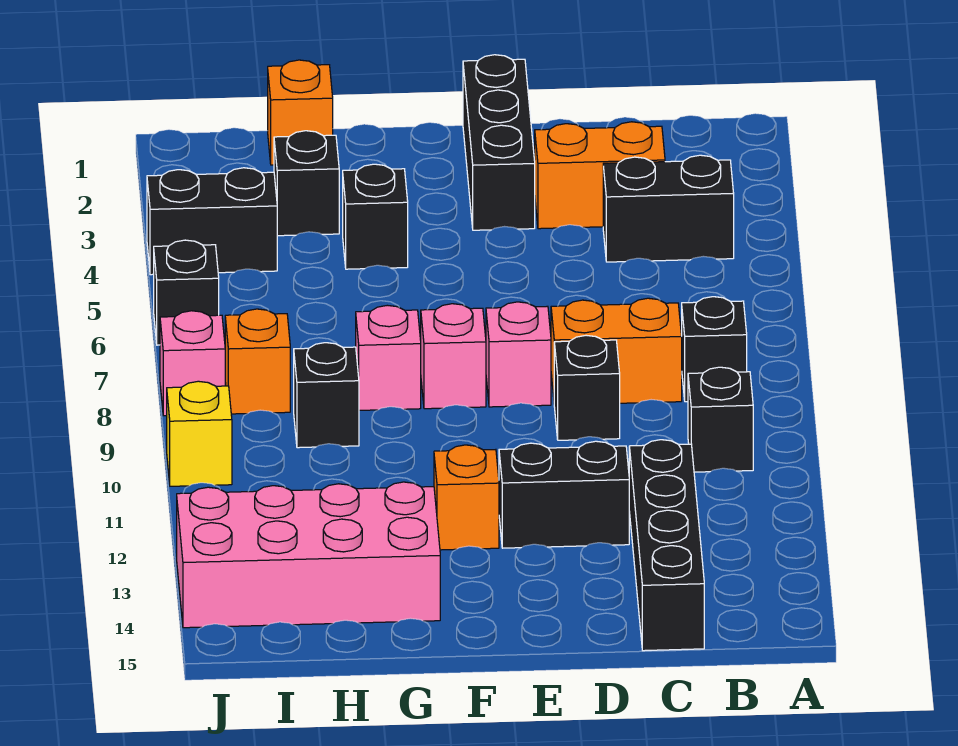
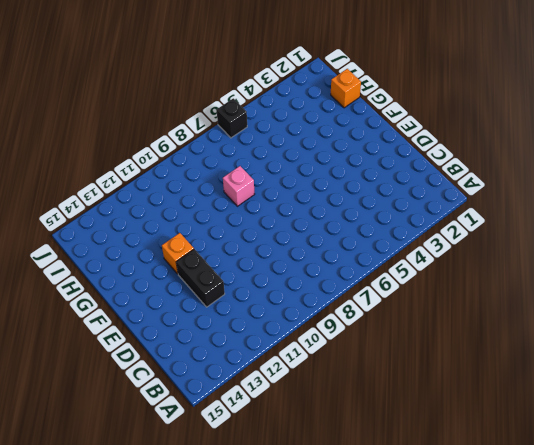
none -> black brick B4:C4 level 1
none -> black brick B8 level 1
none -> black brick B10 level 1

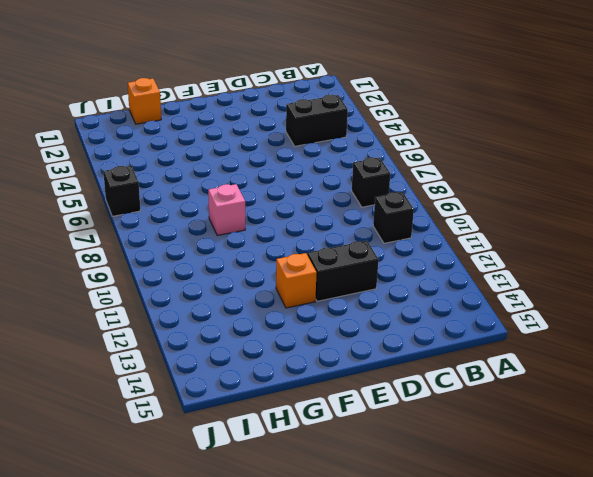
none -> orange brick C3:D3 level 1
none -> orange brick C8:D8 level 1
none -> black brick C12:C15 level 1

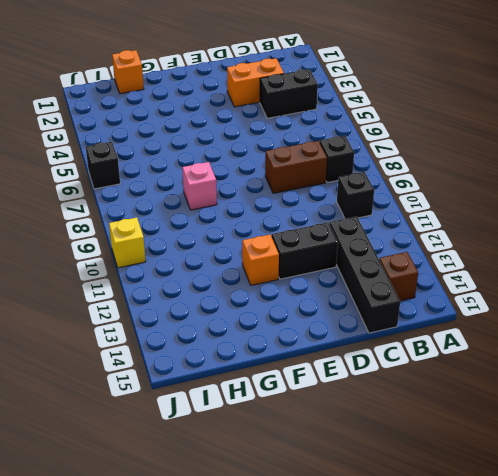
brown brick B14 level 1 -> none
brown brick C8:D8 level 1 -> orange brick C8:D8 level 1
none -> black brick D9 level 1
none -> black brick E1:E3 level 1
none -> pink brick E8 level 1

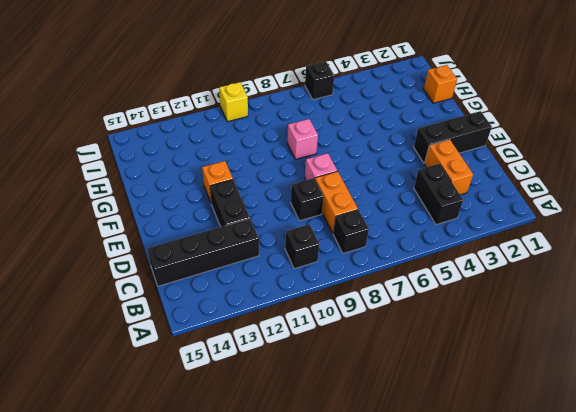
none -> pink brick F8 level 1
none -> black brick G4 level 1
none -> pink brick G13:J14 level 1

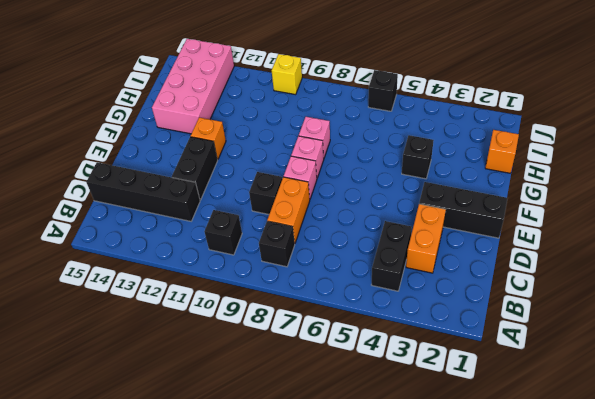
none -> black brick H3 level 1
none -> black brick H9 level 1
none -> black brick I4:J4 level 1

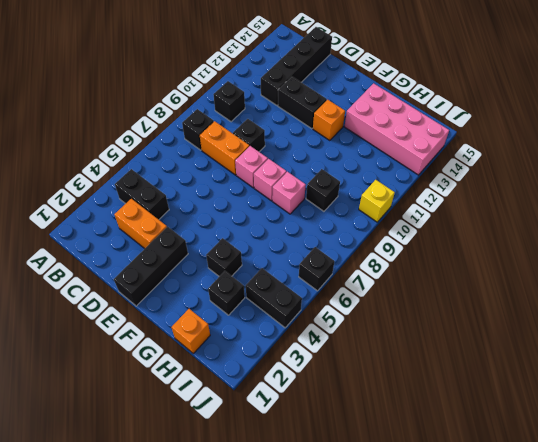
none -> orange brick I8 level 1
none -> pink brick J8 level 1

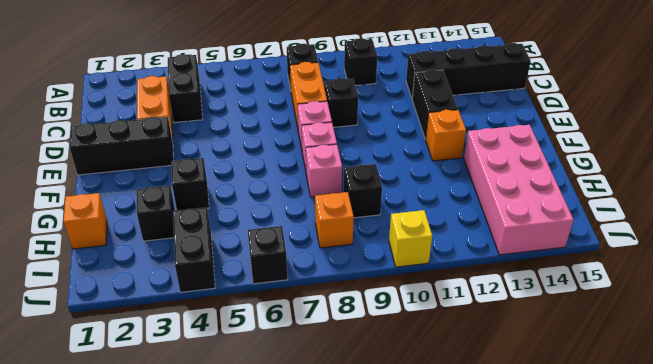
none -> pink brick J8 level 1

